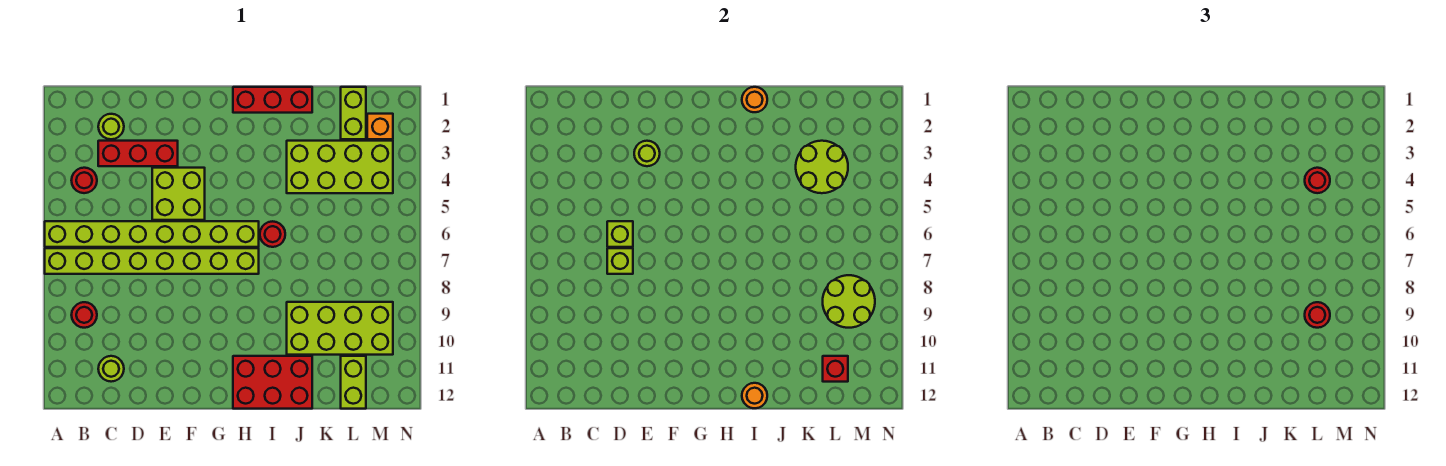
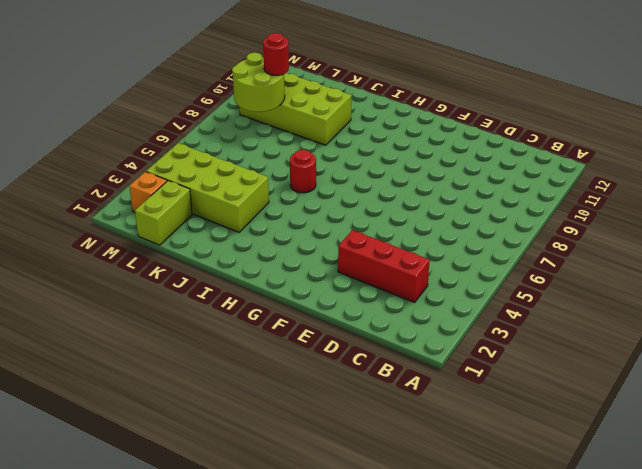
none -> lime brick A6:H6 level 1
none -> lime brick A7:H7 level 1
none -> red round brick B4 level 1

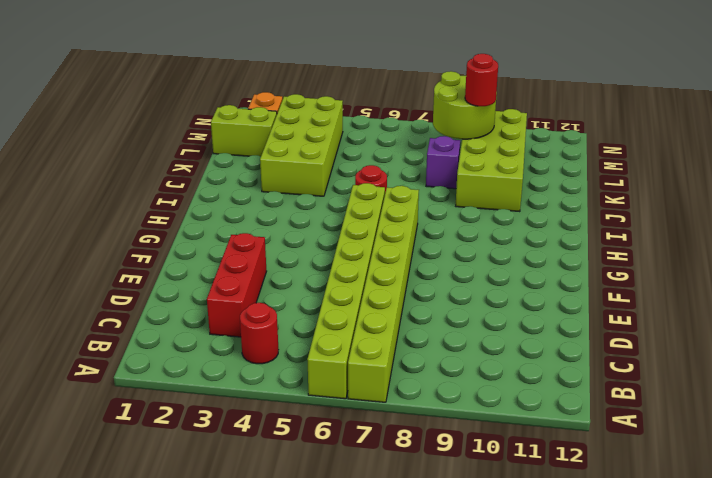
purple brick K8 level 1 -> none
none -> red round brick B9 level 1
none -> lime round brick C2 level 1
none -> lime round brick C11 level 1

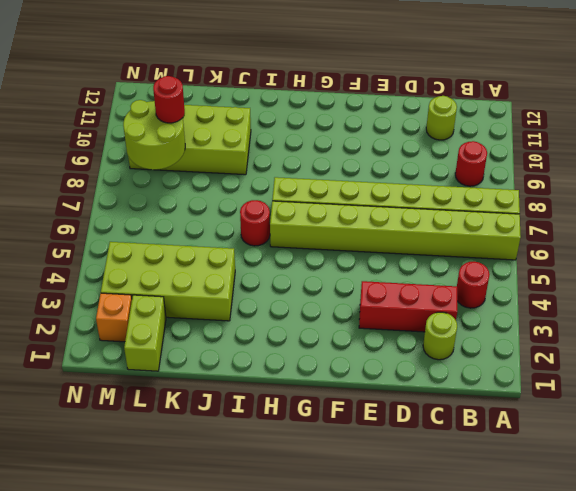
none -> lime brick E4:F5 level 1
none -> red brick H1:J1 level 1
none -> red brick H11:J12 level 1

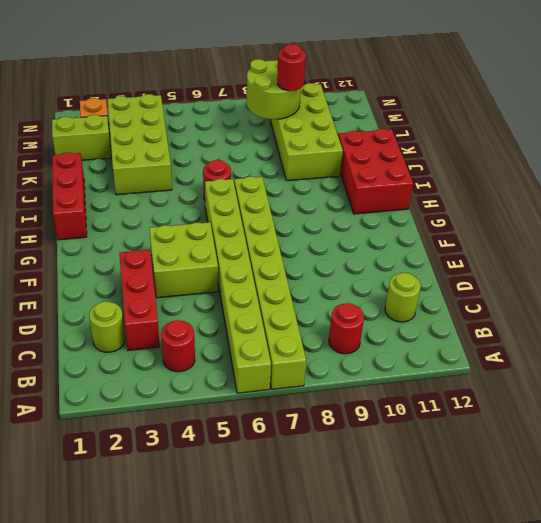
none -> lime brick L11:L12 level 1
none -> lime brick D6 level 2
none -> lime brick D7 level 2

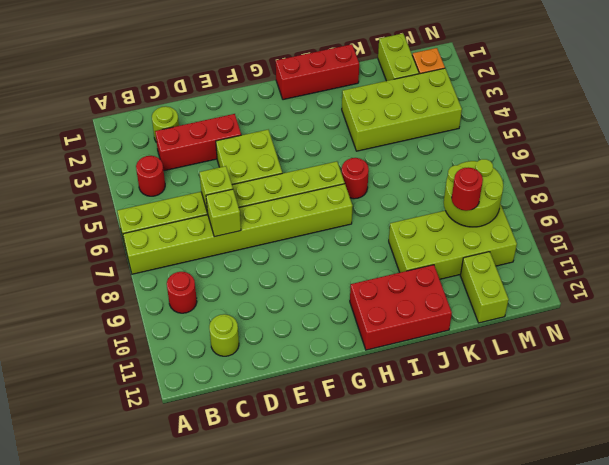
none -> lime round brick E3 level 2
none -> orange round brick I1 level 2
none -> orange round brick I12 level 2

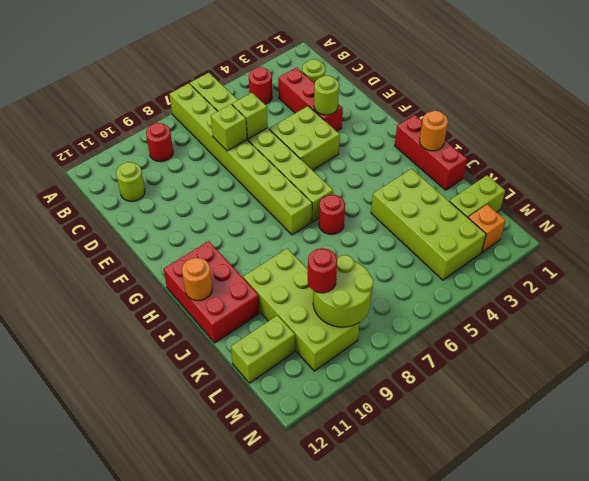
none -> lime round brick K3:L4 level 2
none -> red brick L11 level 2
none -> red round brick L4 level 3

